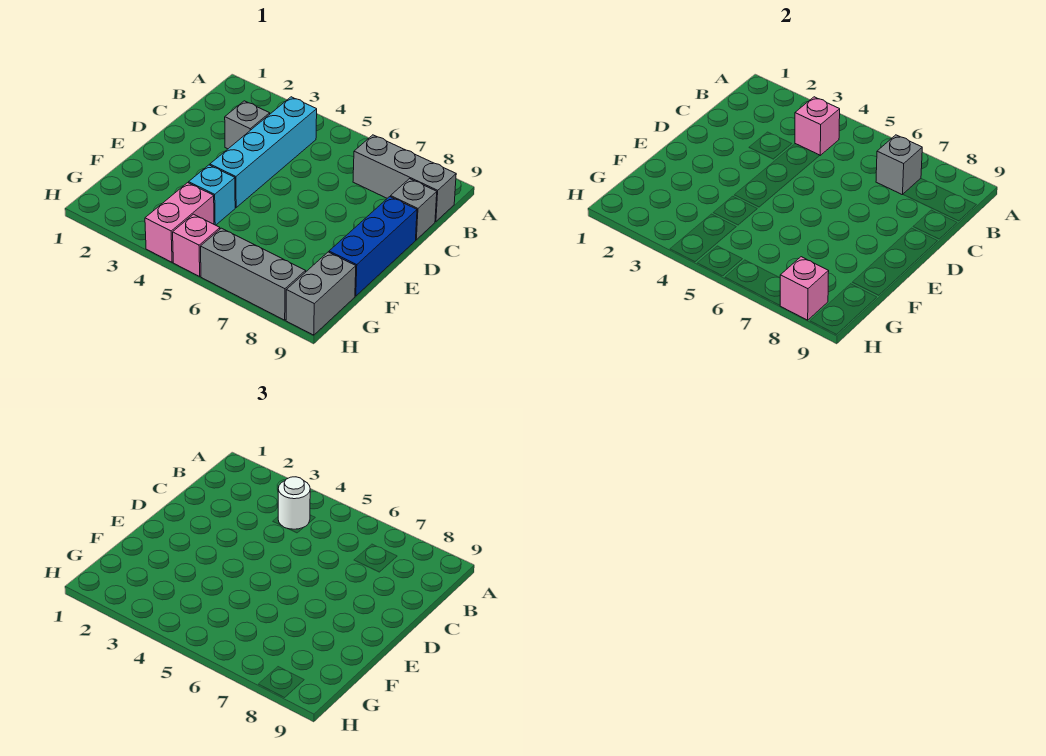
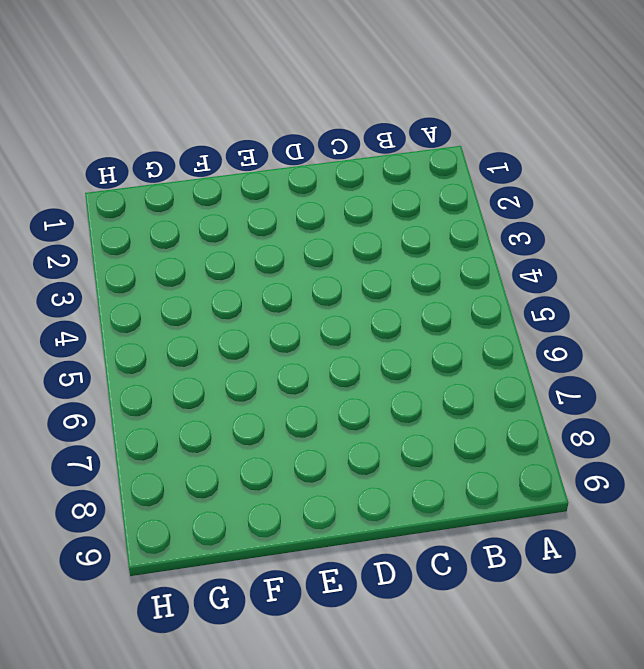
none -> cyan brick B4:E4 level 1
none -> grey brick B7:B9 level 1
none -> grey brick C3 level 1

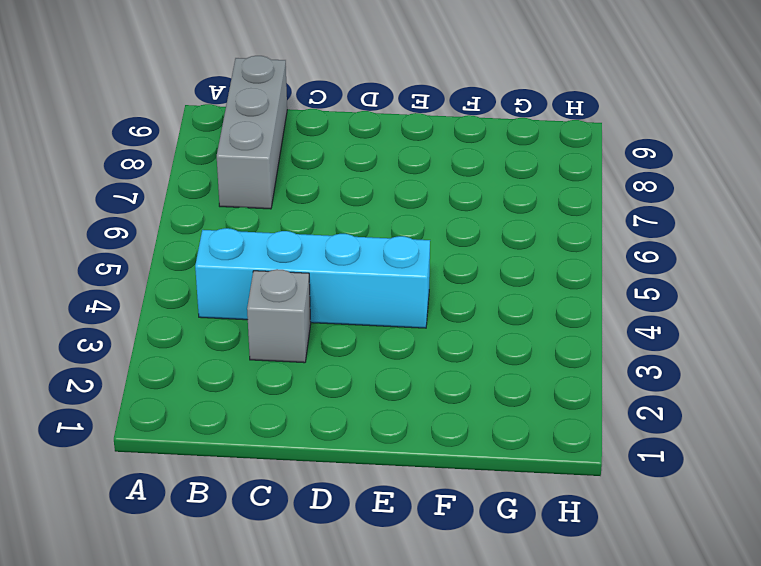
none -> grey brick C9 level 1
none -> blue brick D9:F9 level 1
none -> cyan brick F4 level 1

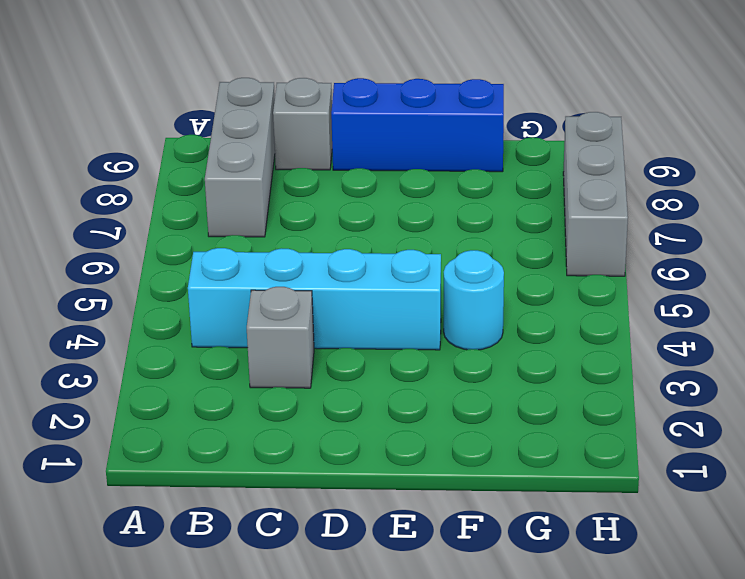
cyan round brick F4 level 1 -> cyan brick F4 level 1
none -> pink brick G4:H4 level 1
none -> grey brick G9:H9 level 1
none -> pink brick H5 level 1

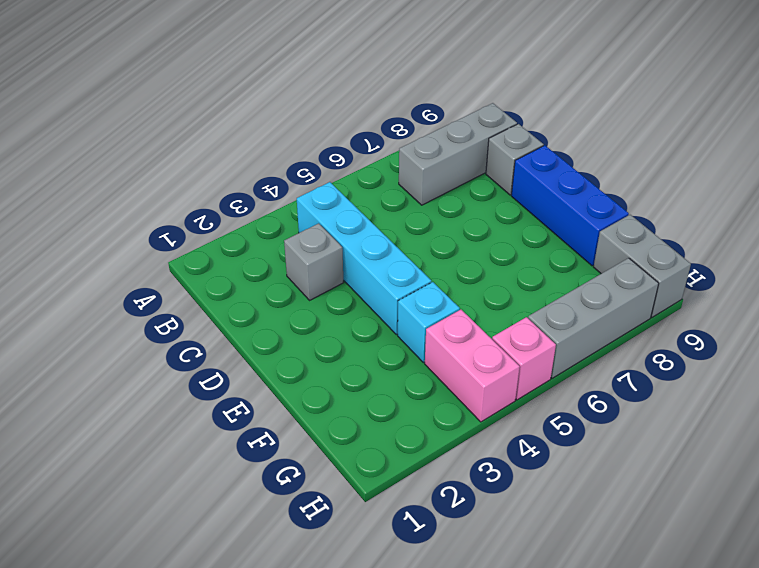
none -> pink brick B4 level 2
none -> grey brick B7 level 2
none -> pink brick H8 level 2

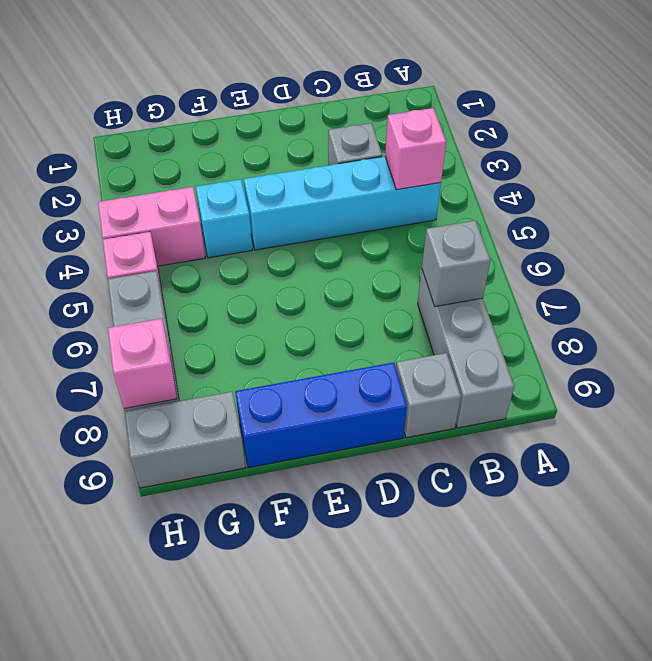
none -> white round brick B4 level 3

